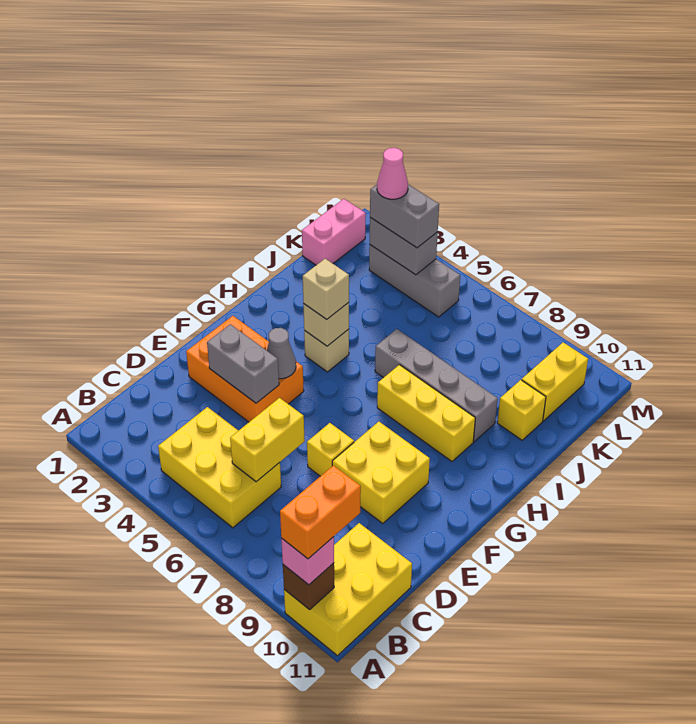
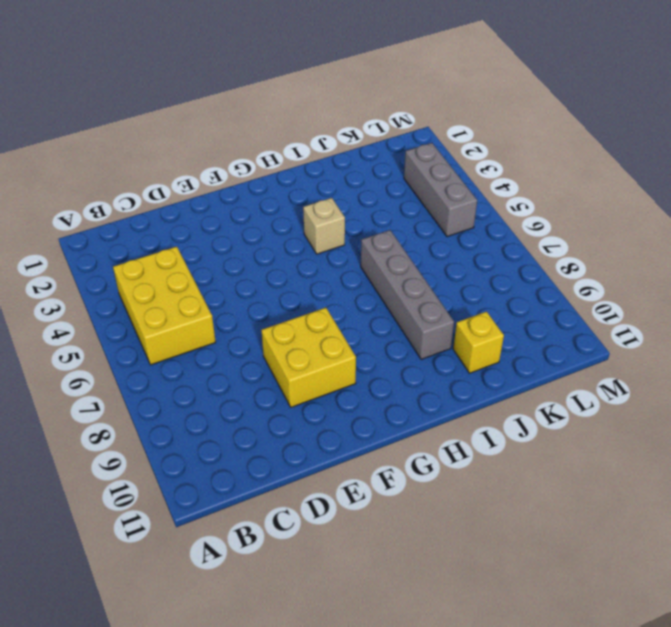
none -> yellow brick A10:C11 level 1
none -> orange brick E2:F4 level 1
none -> yellow brick E7 level 1

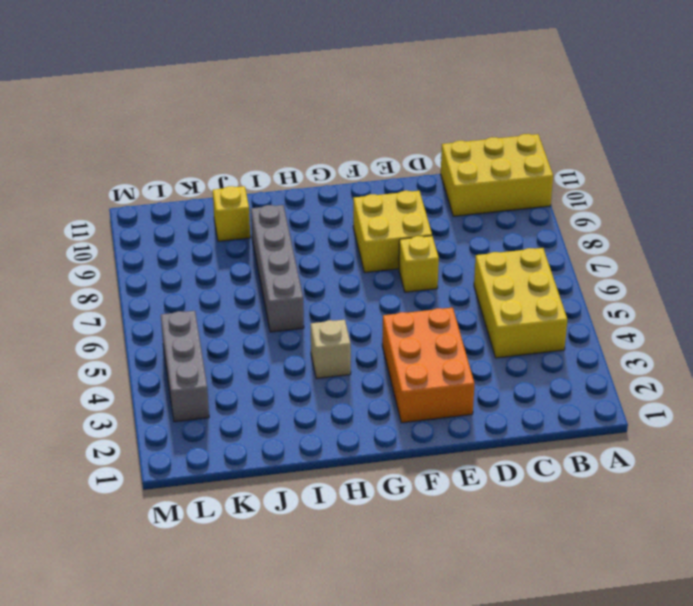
none -> yellow brick H7:H9 level 1
none -> pink brick K1:L1 level 1
none -> yellow brick K10:L10 level 1

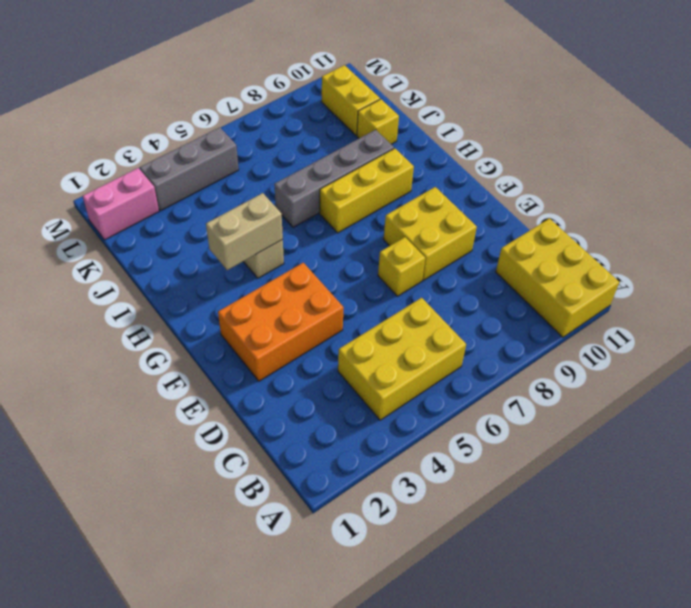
tan brick H3:H4 level 2 -> tan brick H4 level 2
pink brick L1:L2 level 1 -> pink brick K1:L1 level 1
none -> brown brick A10 level 2
none -> yellow brick C6:D6 level 2
none -> grey brick E3:E4 level 2

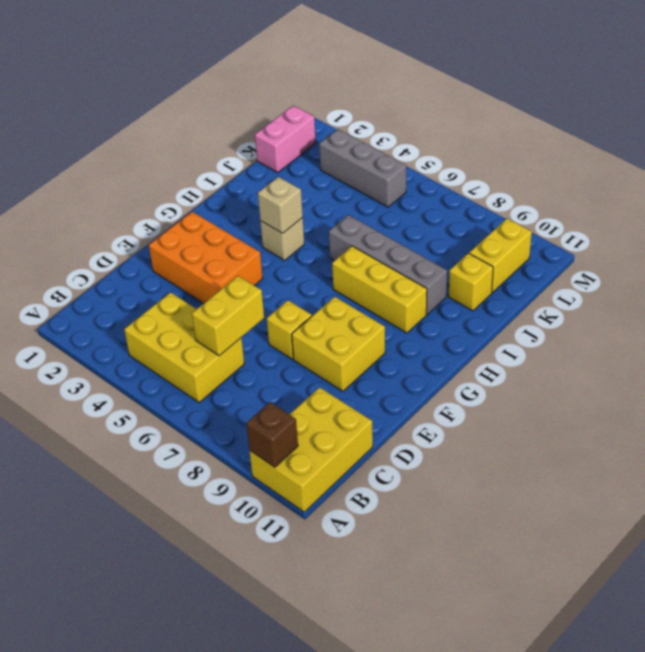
none -> grey brick E3:E4 level 2
none -> grey cone F4 level 2
none -> grey brick L3:L4 level 2

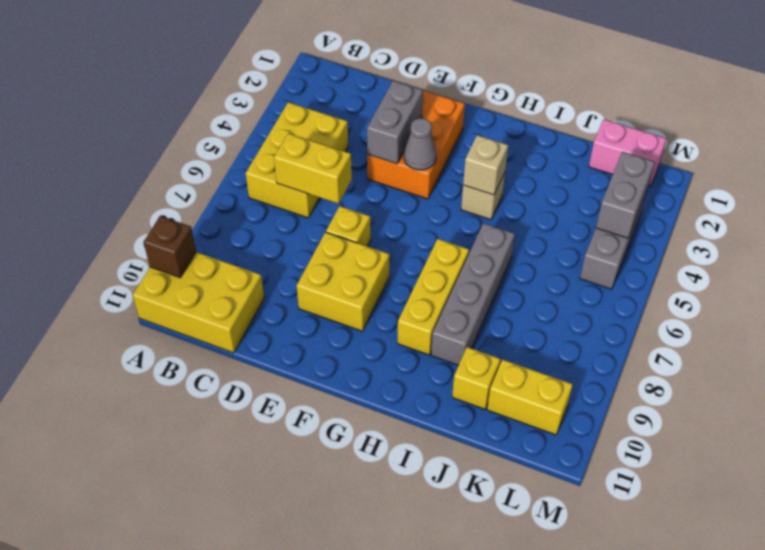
none -> pink brick A10 level 3
none -> tan brick H4 level 3
none -> grey brick L3:L4 level 3

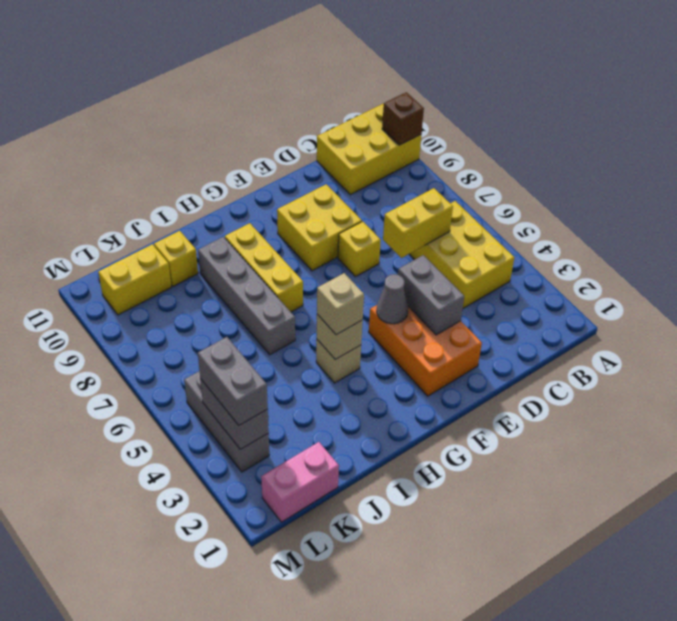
none -> pink brick A10 level 3
none -> orange brick A10:B10 level 4
none -> pink cone L3 level 4

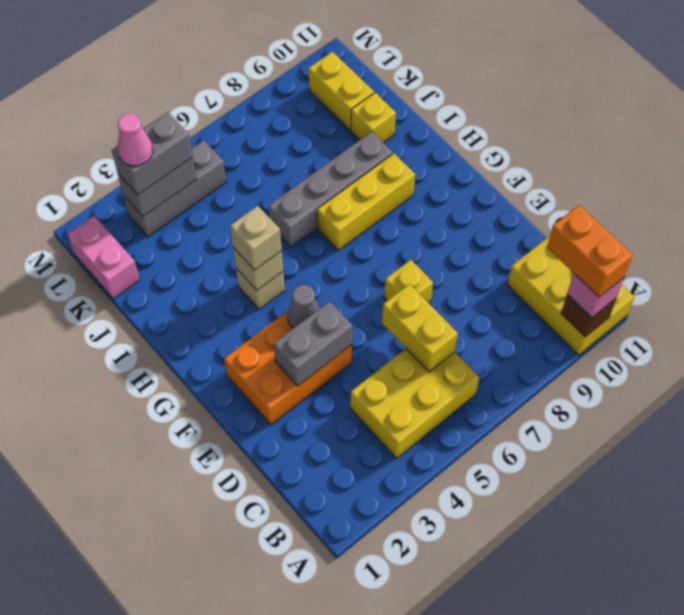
none -> yellow brick E8:F9 level 1

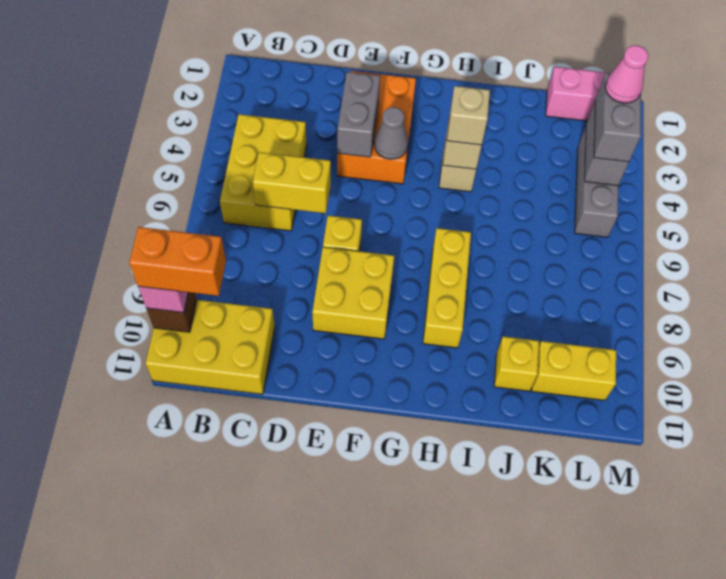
none -> grey brick I6:I9 level 1

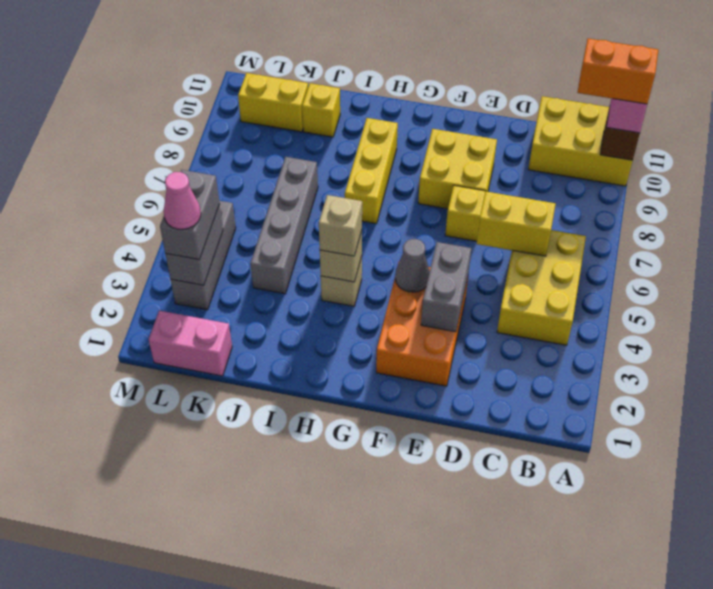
grey brick J4:J7 level 1 -> grey brick I6:I9 level 1

